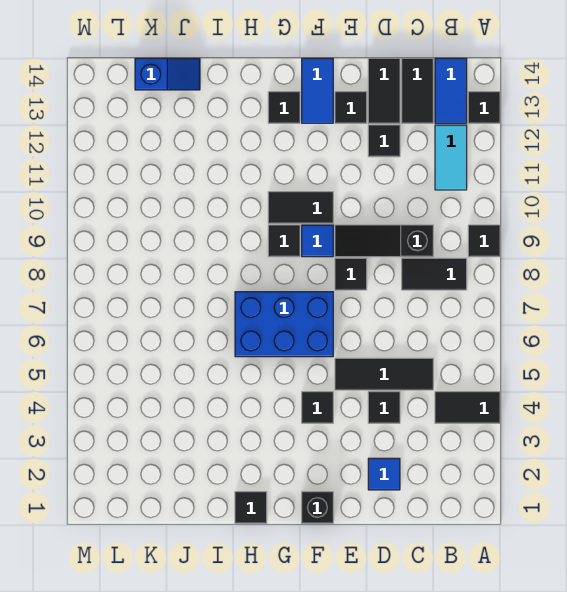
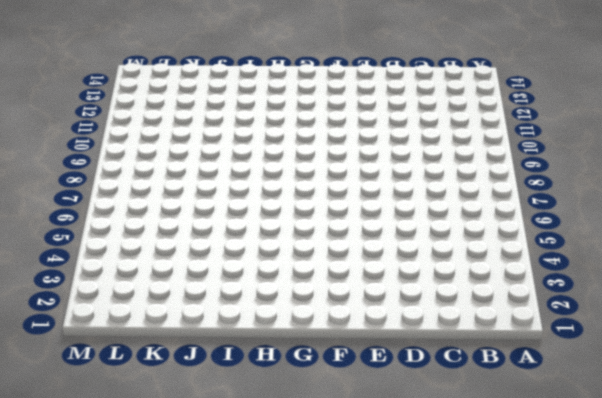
none -> black tile A4:B4 level 1
none -> black tile A9 level 1
none -> black tile A13 level 1

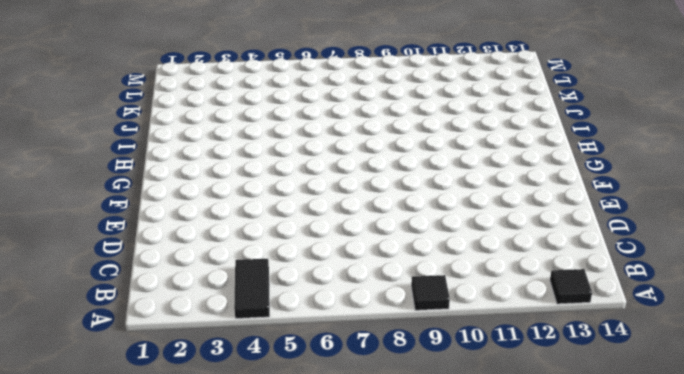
none -> black tile B8:C8 level 1
none -> cyan tile B11:B12 level 1
none -> blue tile B13:B14 level 1

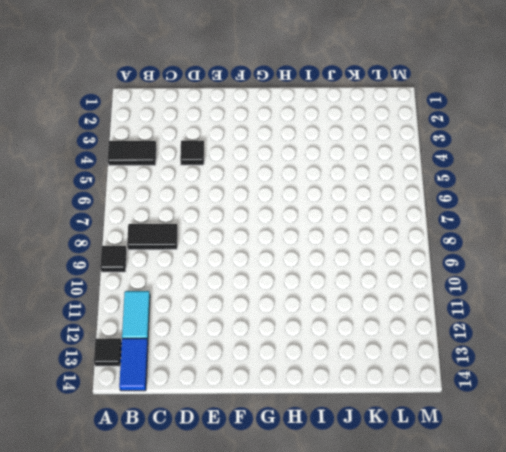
none -> black tile C5:E5 level 1
none -> black slope C9:E9 level 1 top C
none -> black tile C13:C14 level 1

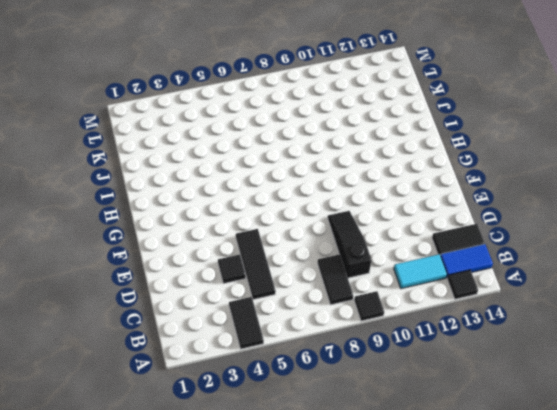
none -> blue tile D2 level 1
none -> black tile D12 level 1
none -> black tile D13:D14 level 1

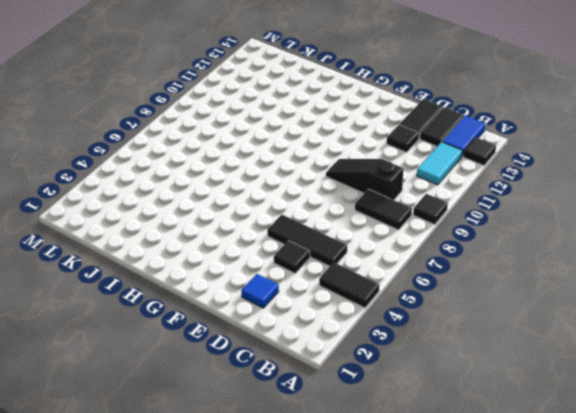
none -> black tile E8 level 1
none -> black tile E13 level 1
none -> black brick F1 level 1

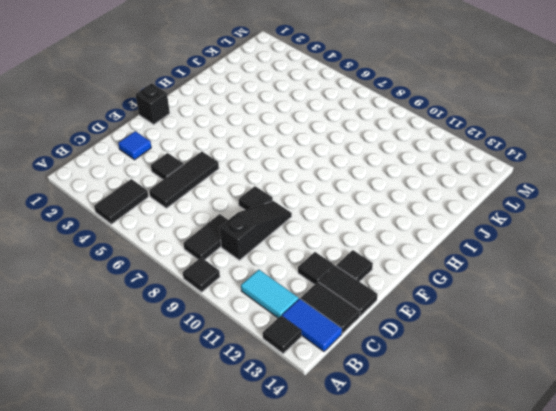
none -> black tile F4 level 1
none -> blue brick F6:H7 level 1
none -> blue tile F9 level 1

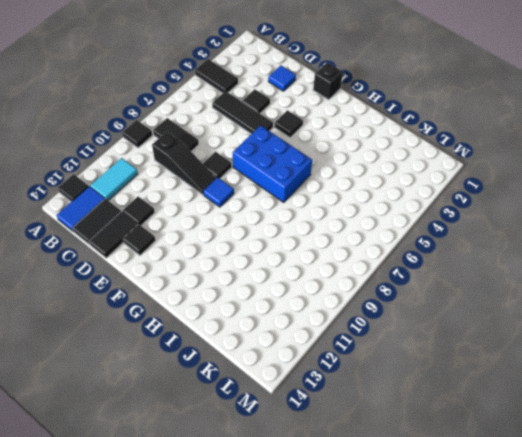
none -> black tile F10:G10 level 1
none -> blue tile F13:F14 level 1
none -> black tile G9 level 1

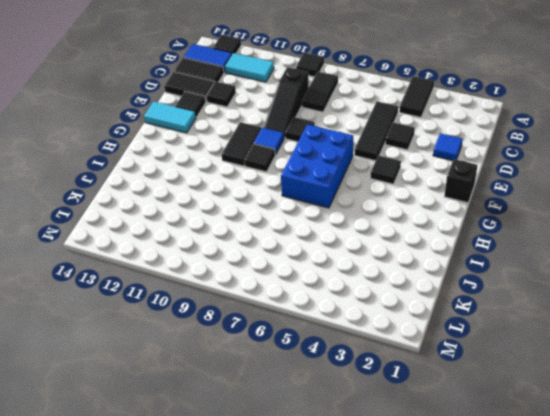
cyan tile F13:F14 level 1 -> blue tile F13:F14 level 1
none -> black tile G13 level 1
none -> black tile H1 level 1
none -> blue slope J14:K14 level 1 top K

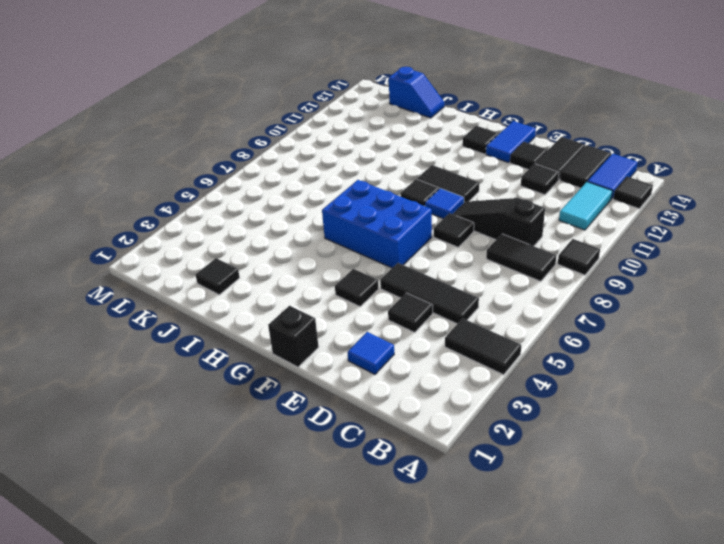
black tile J2 level 1 -> black tile H1 level 1

